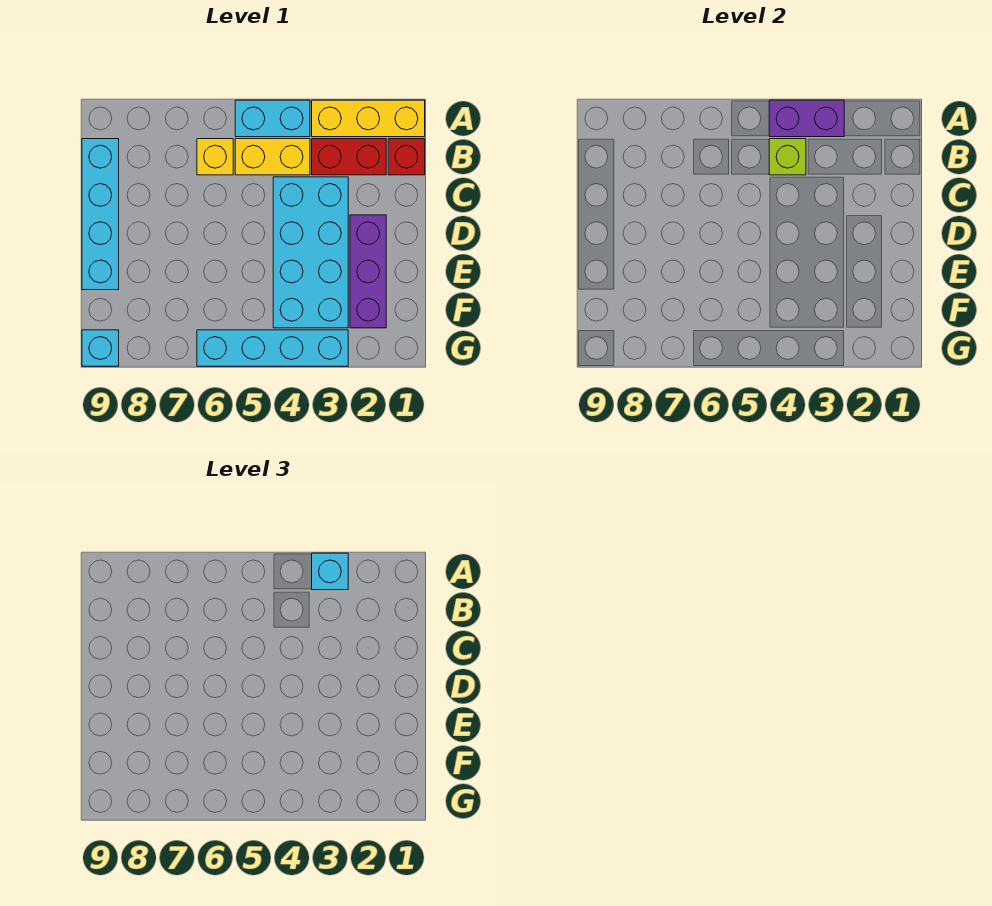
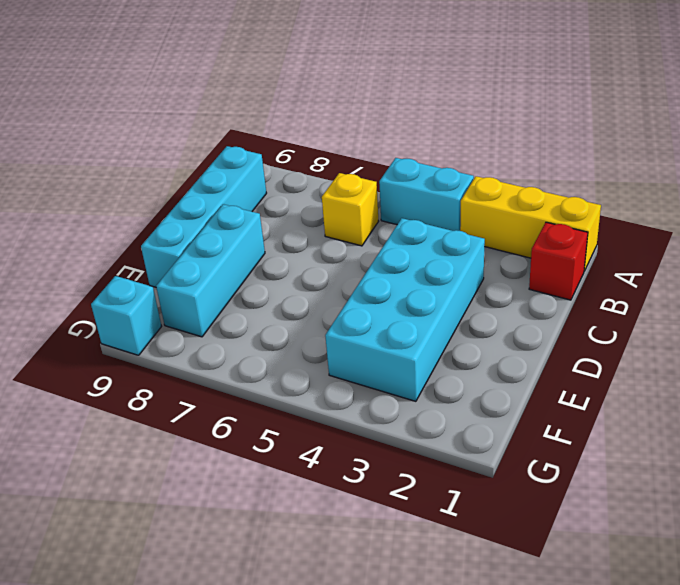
cyan brick D8:F8 level 1 -> none
none -> red brick B2:B3 level 1
none -> yellow brick B4:B5 level 1
none -> purple brick D2:F2 level 1

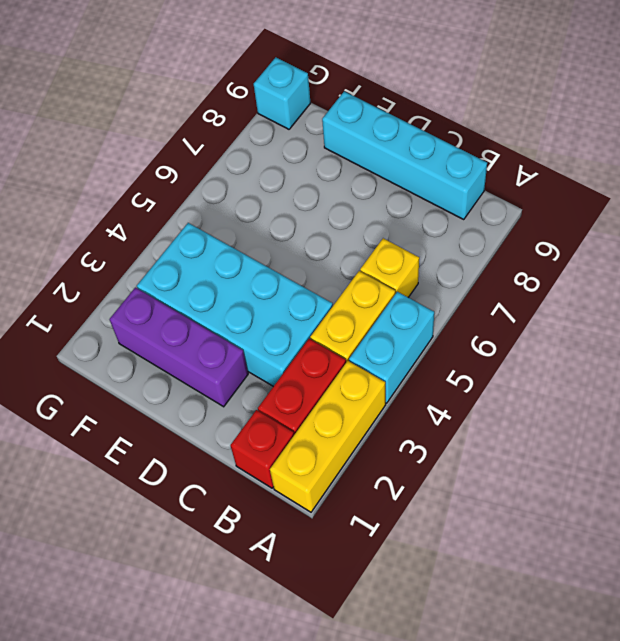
none -> cyan brick G3:G6 level 1
none -> purple brick A3:A4 level 2
none -> lime brick B4 level 2

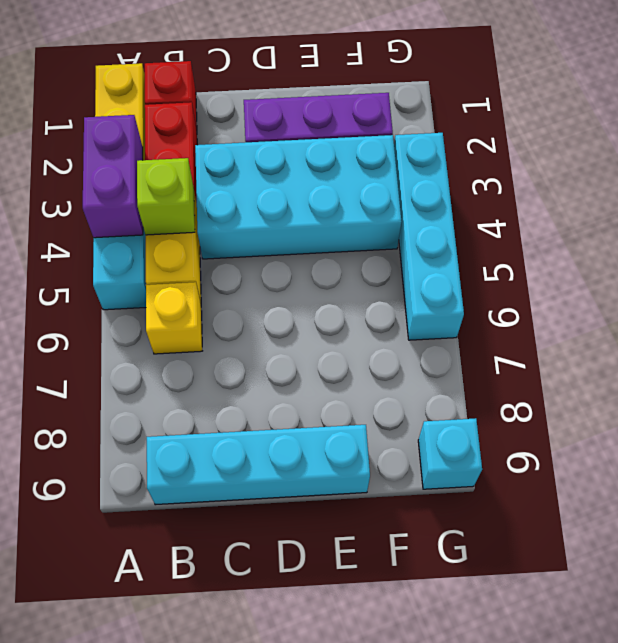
none -> cyan brick A3 level 3

